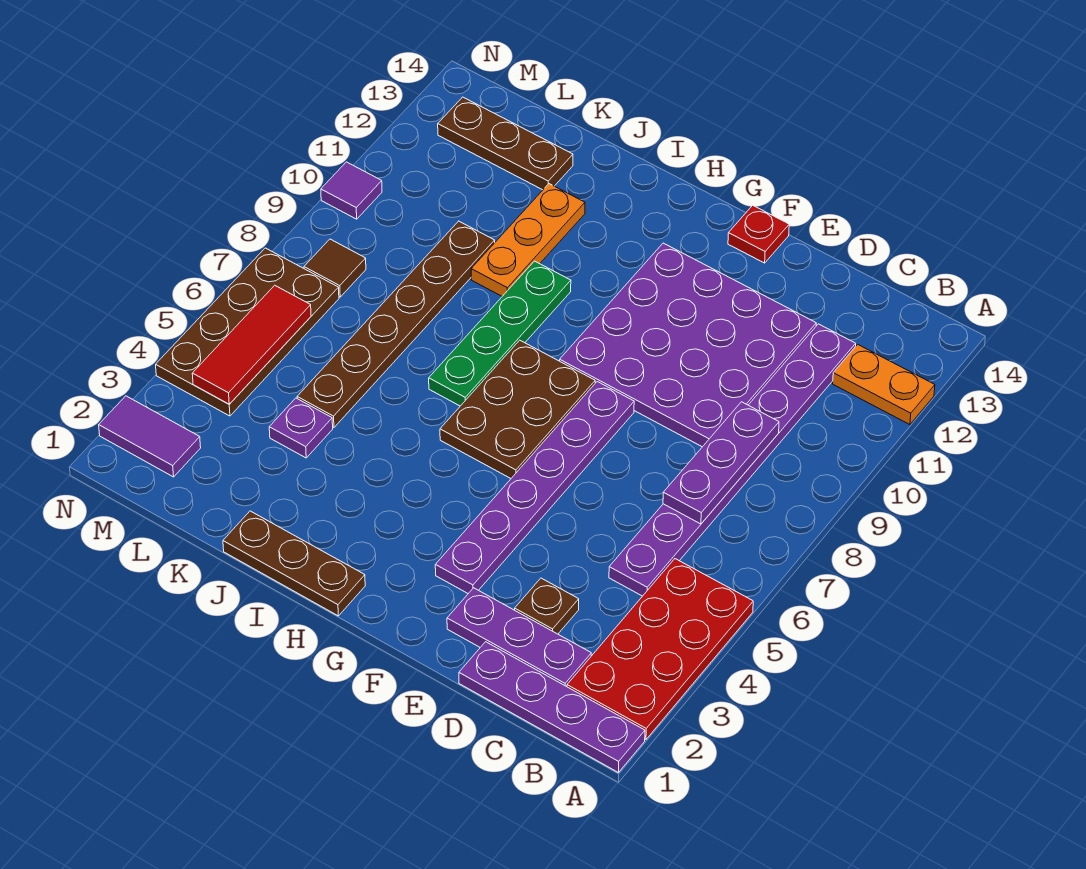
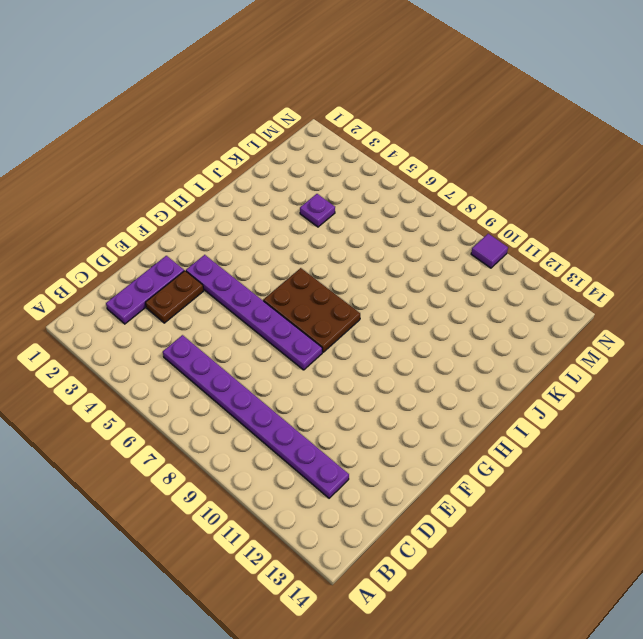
brown plate D3:E3 level 1 -> brown plate D3 level 1
none -> purple plate A1:D1 level 1
none -> red plate A2:B5 level 1
none -> orange plate A12:B12 level 1

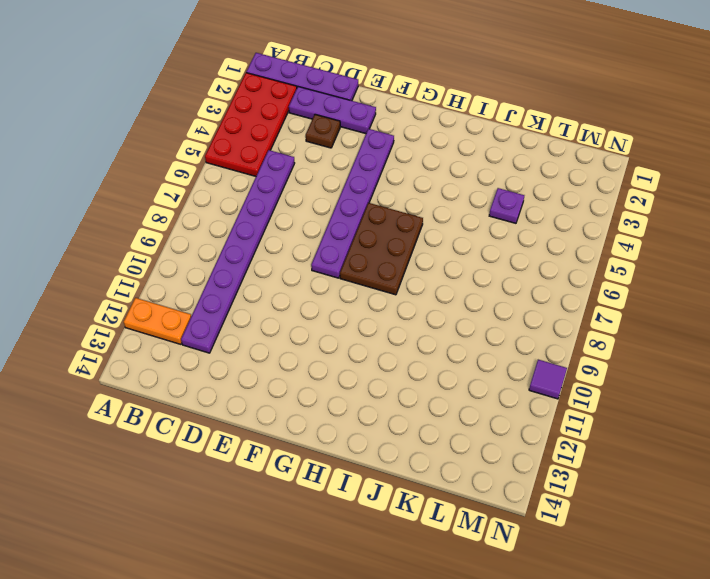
none -> purple plate D9:G12 level 1
none -> red plate F14 level 1
none -> brown plate H1:J1 level 1

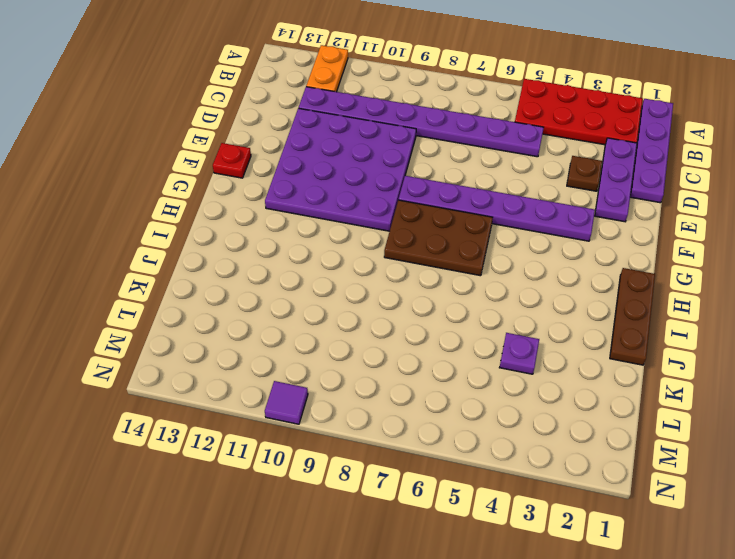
none -> green plate I7:I10 level 1
none -> orange plate J10:J12 level 1
none -> brown plate K5:K10 level 1

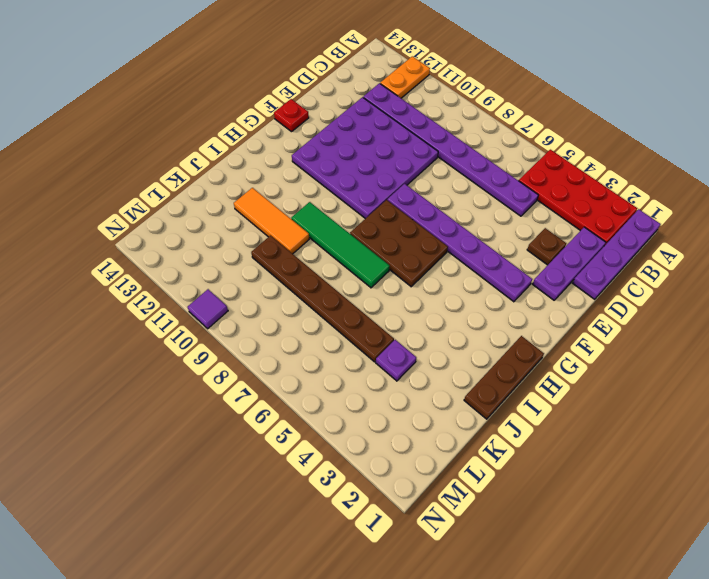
green tile I7:I10 level 1 -> green plate I7:I10 level 1
orange tile J10:J12 level 1 -> orange plate J10:J12 level 1
none -> brown plate K13:M13 level 1
none -> purple tile M2:N2 level 1
none -> brown plate M4:N7 level 1

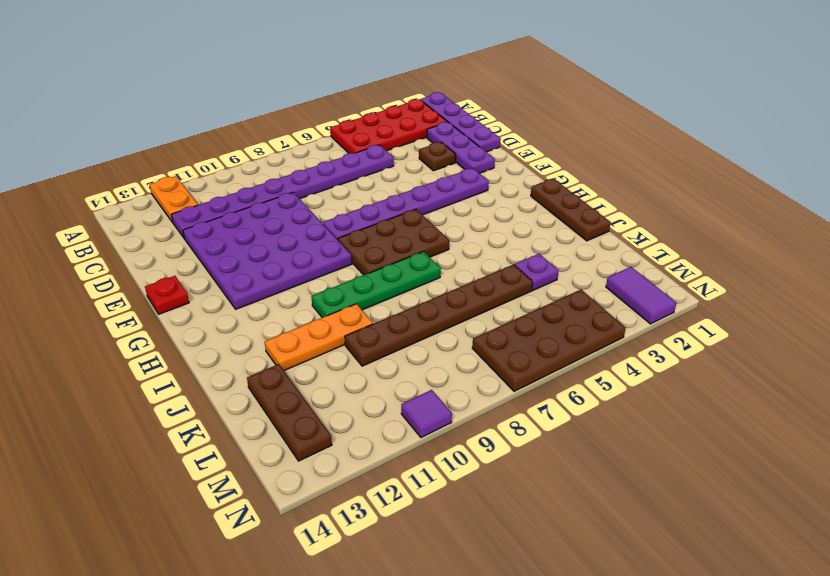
none -> brown tile M8 level 1
none -> purple plate C7:C9 level 2
none -> red tile M4:M6 level 2

